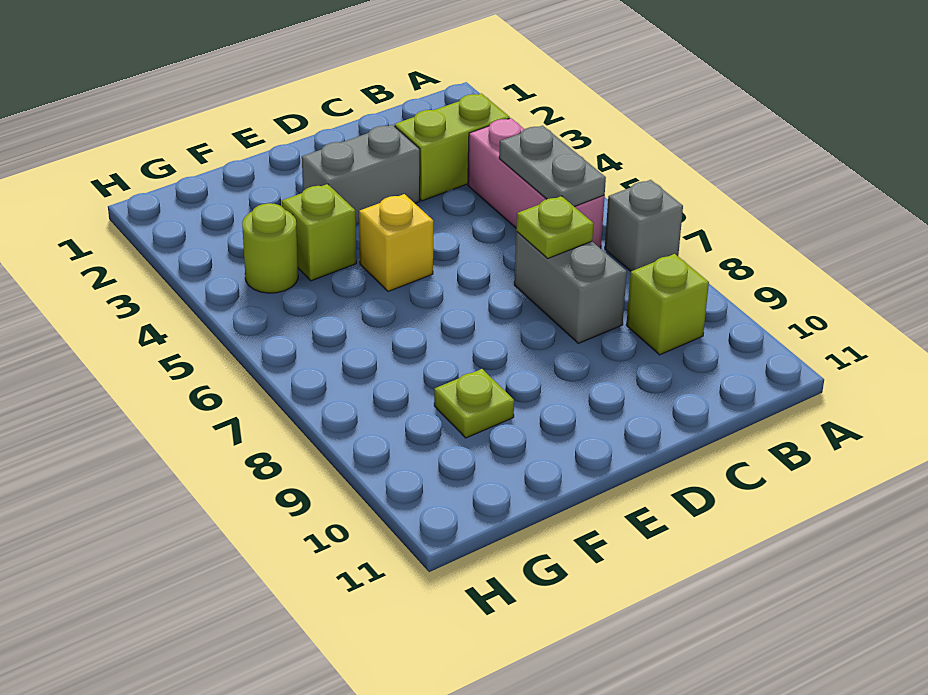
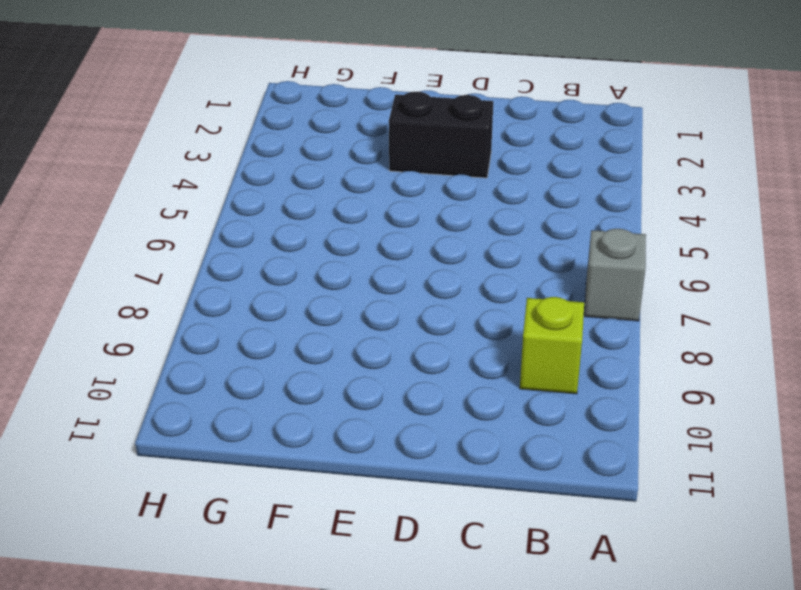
black brick D3:E3 level 1 -> grey brick D3:E3 level 1
none -> lime brick B3:C3 level 1
none -> pink brick B4:B6 level 1
none -> grey brick C7:C8 level 1

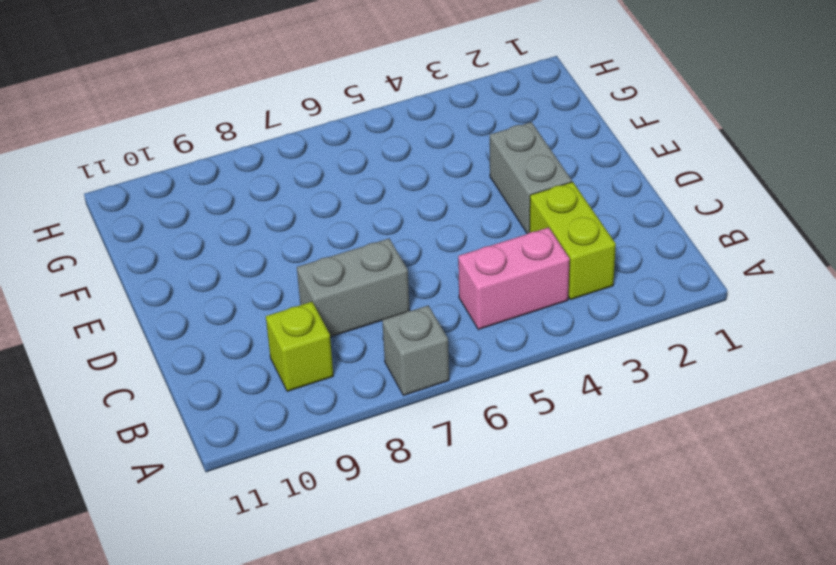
pink brick B4:B5 level 1 -> pink brick B4:B6 level 1
none -> yellow brick E5 level 1
none -> lime brick F4 level 1
none -> lime plate F9 level 1

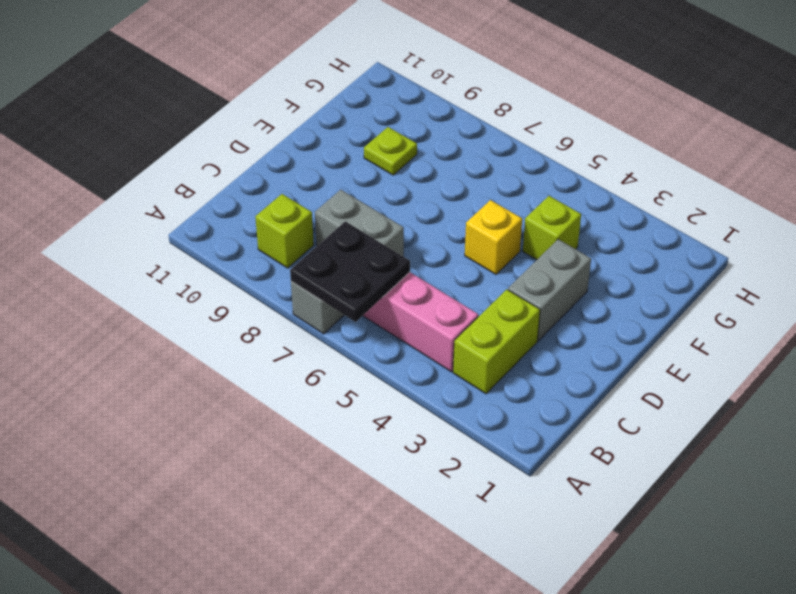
black plate A6:B7 level 2 -> grey plate B5:B6 level 2
none -> lime round brick G4 level 1
none -> lime plate C7 level 2

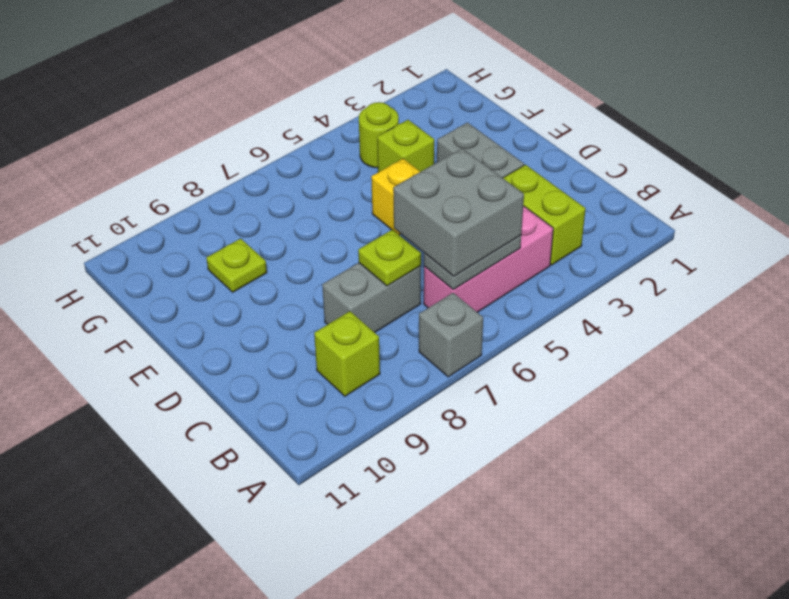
grey brick B5:C6 level 3 -> none

